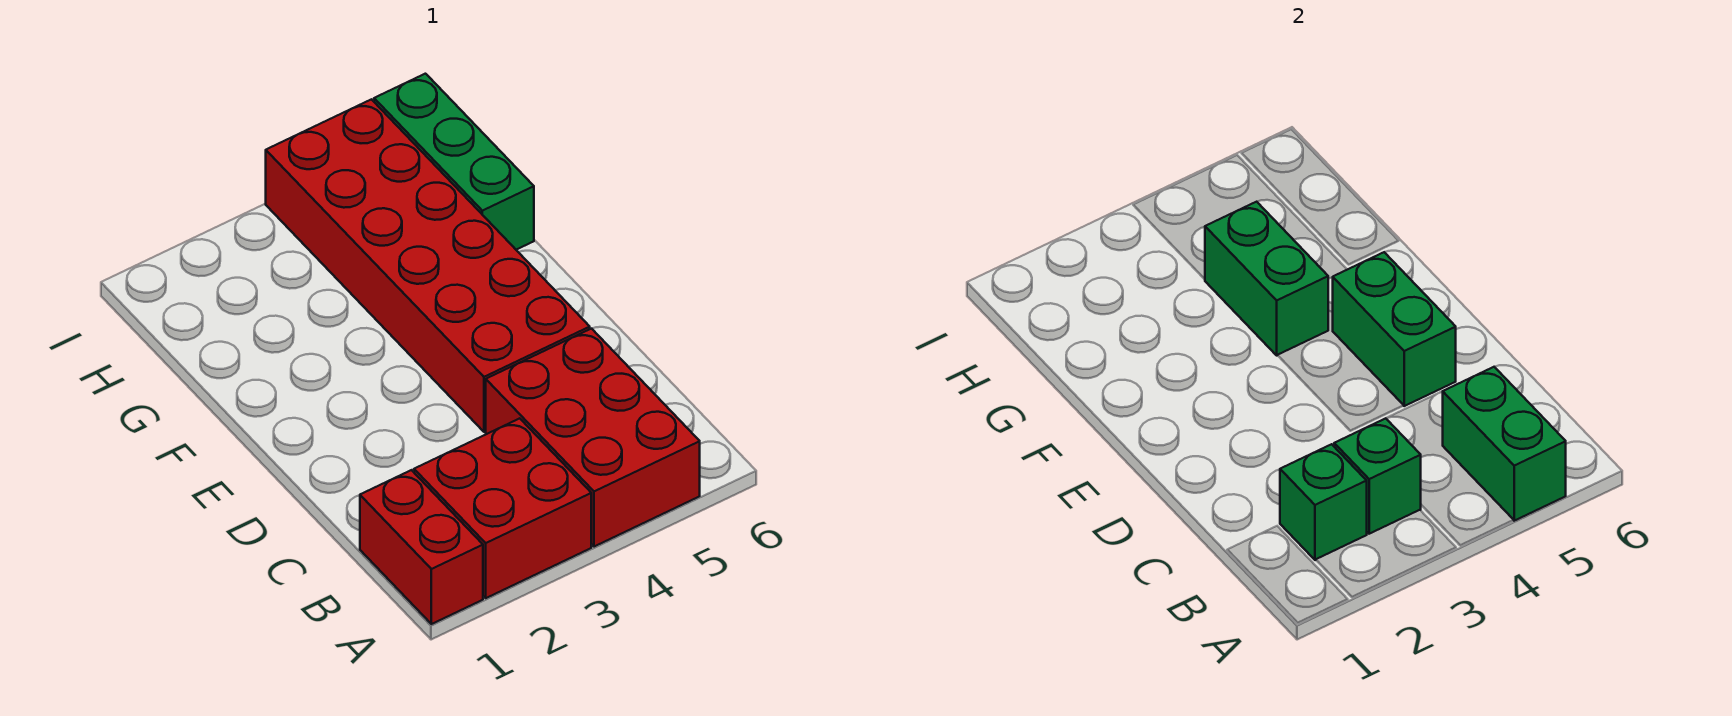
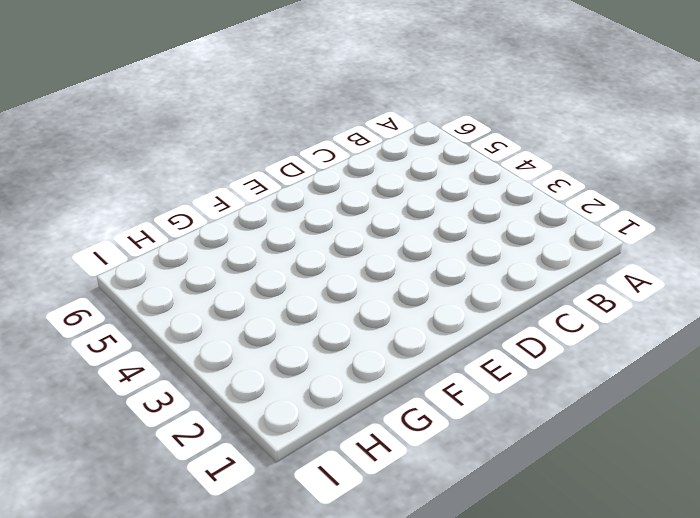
none -> red brick A1:B1 level 1
none -> red brick A2:B3 level 1

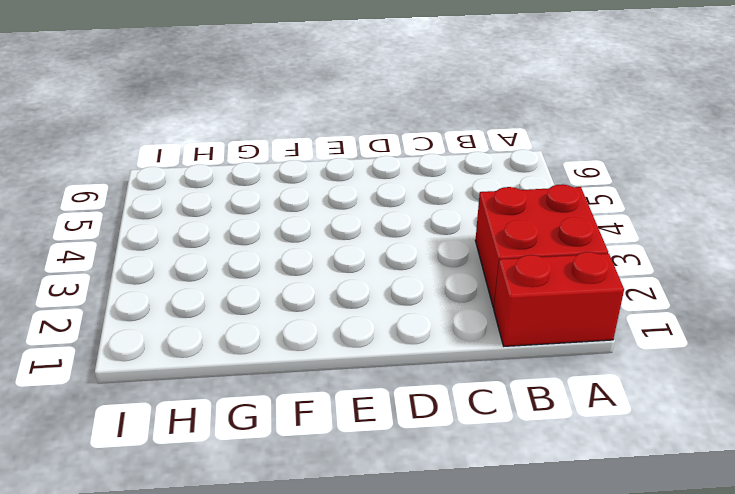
none -> red brick A4:C5 level 1
none -> red brick D4:I5 level 1

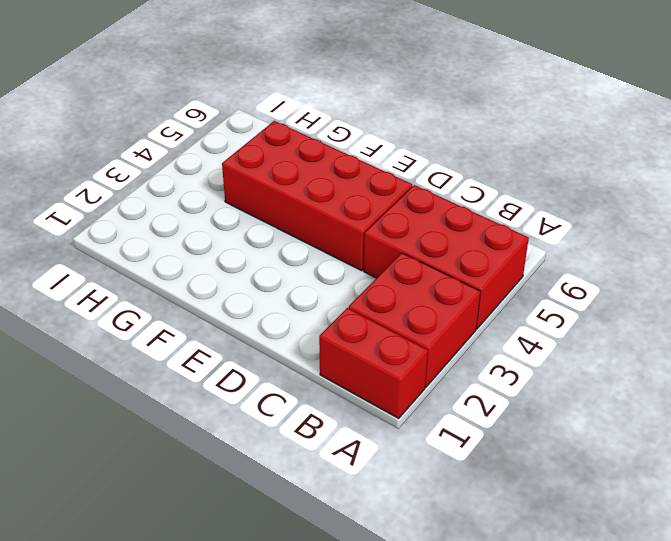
red brick D4:G5 level 1 -> red brick D4:I5 level 1
none -> green brick G6:I6 level 1
none -> green brick A5:B5 level 2

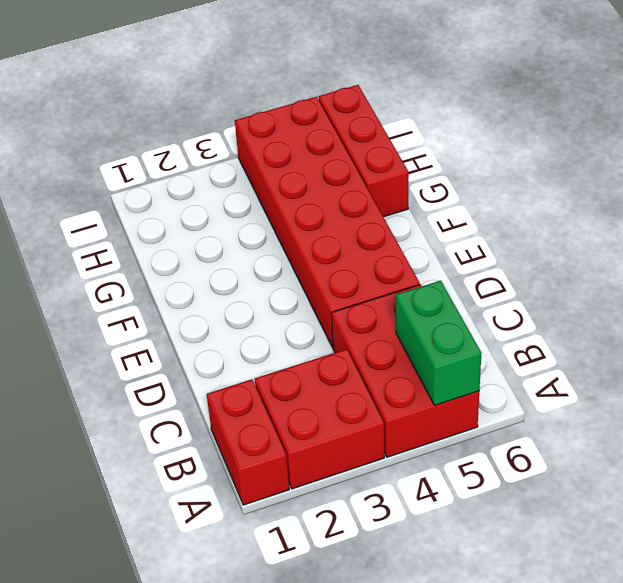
red brick G6:I6 level 1 -> green brick G6:I6 level 1
none -> green brick B2 level 2
none -> green brick B3 level 2

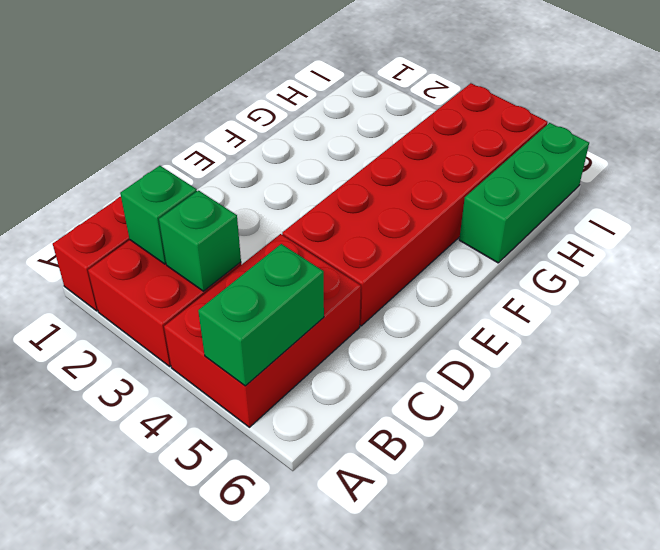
none -> green brick D5:E5 level 2
none -> green brick F4:G4 level 2

